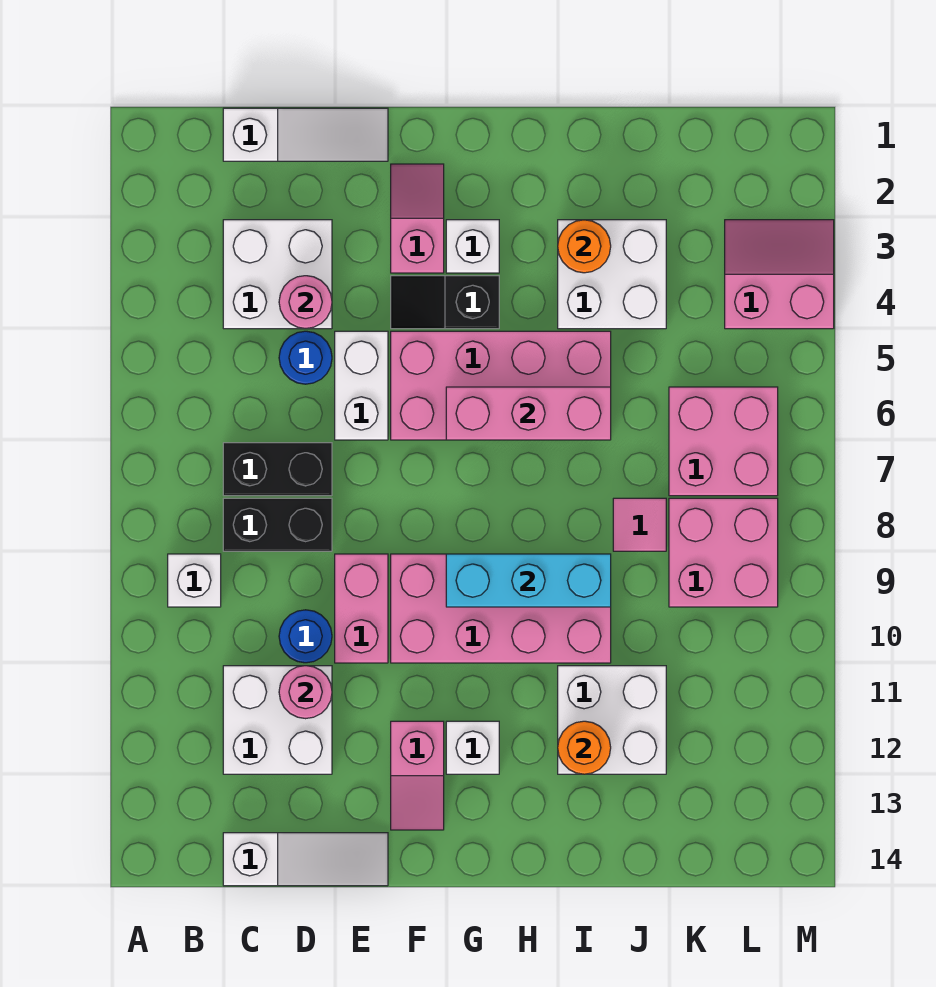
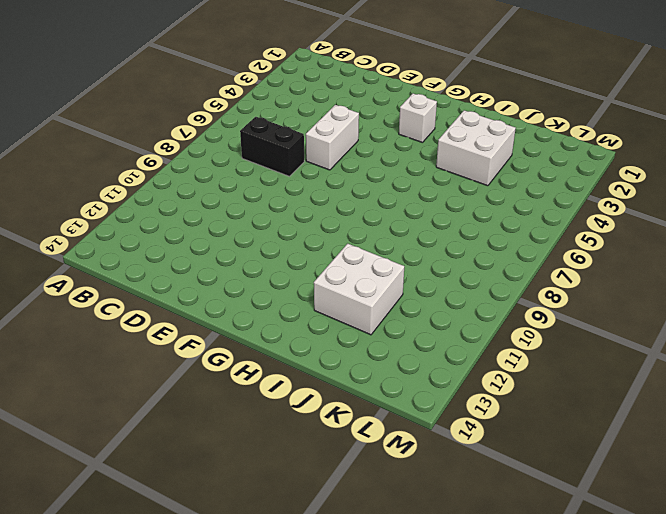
none -> white brick B9 level 1
none -> white slope C1:E1 level 1 top C
none -> white brick C3:D4 level 1
none -> black brick C8:D8 level 1

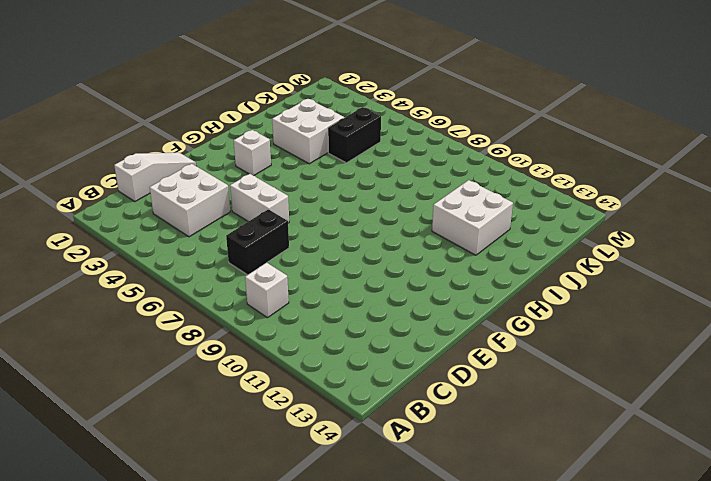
black brick J5:K5 level 1 -> black brick C8:D8 level 1
none -> white brick C11:D12 level 1
none -> white slope C14:E14 level 1 top C
none -> blue round brick D5 level 1
none -> blue round brick D10 level 1

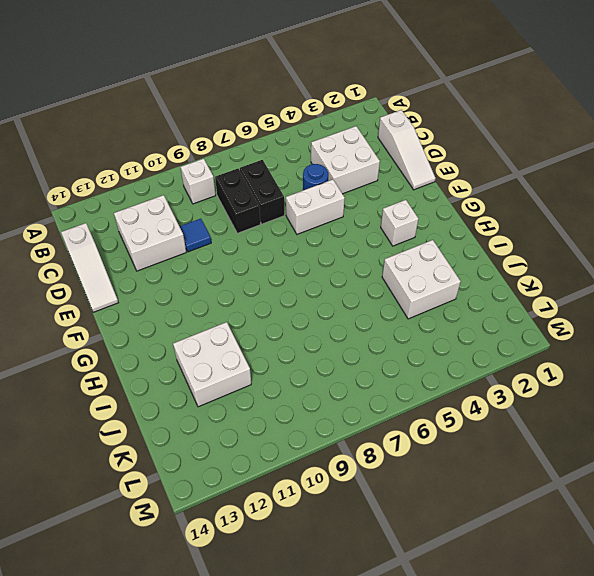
blue tile D10 level 1 -> blue round brick D10 level 1
none -> pink brick E9:E10 level 1
none -> pink slope F2:F3 level 1 top 3
none -> black slope F4:G4 level 1 top G
none -> pink brick F5:I6 level 1

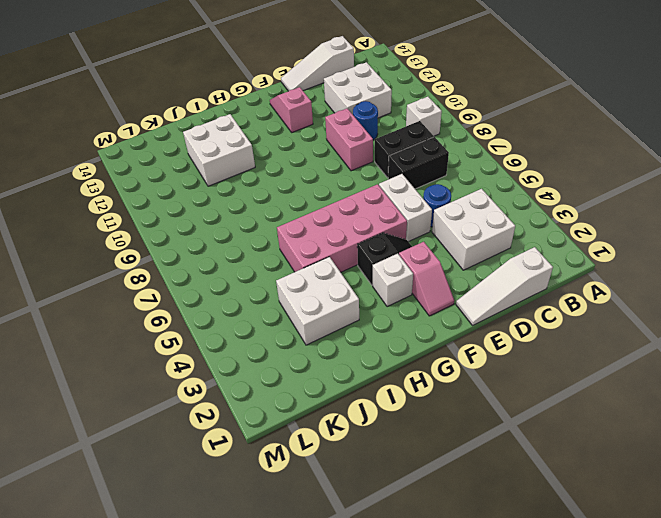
none -> pink brick F9:I10 level 1
none -> white brick G12 level 1
none -> pink tile J8 level 1
none -> pink brick K6:L7 level 1

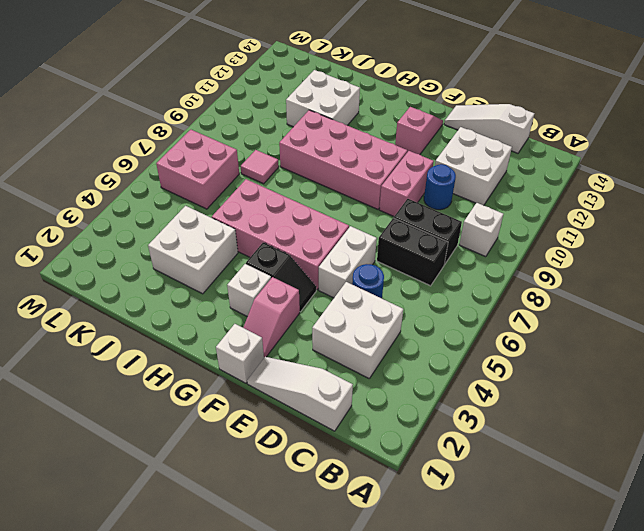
white brick F1 level 1 -> white brick G12 level 1
none -> pink brick K8:L9 level 1
none -> pink slope L3:M4 level 1 top 4
none -> pink round brick D4 level 2
none -> pink round brick D11 level 2

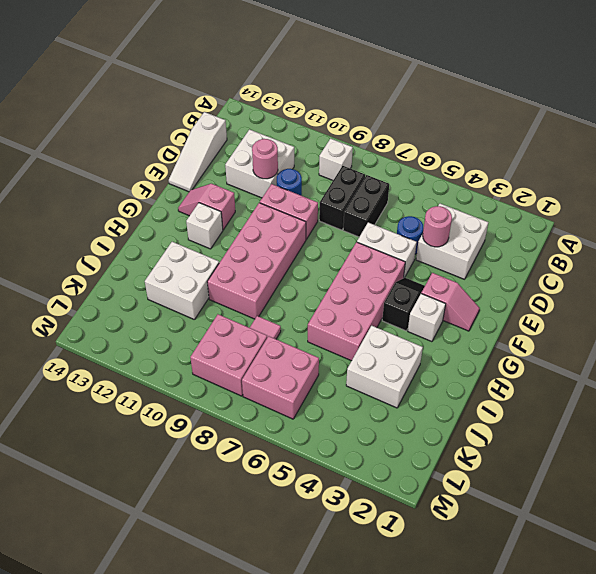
none -> white slope C1:E1 level 1 top C
none -> pink slope L3:M4 level 1 top 4
none -> pink brick G6:I6 level 2
none -> cyan brick G9:I9 level 2

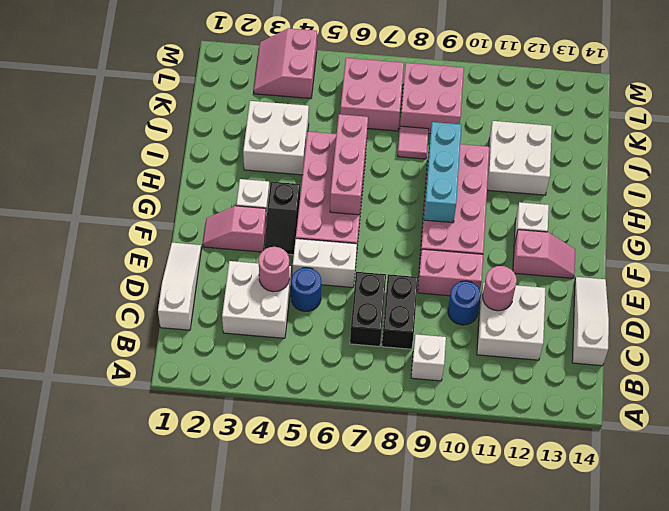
none -> orange round brick I3 level 2
none -> orange round brick I12 level 2

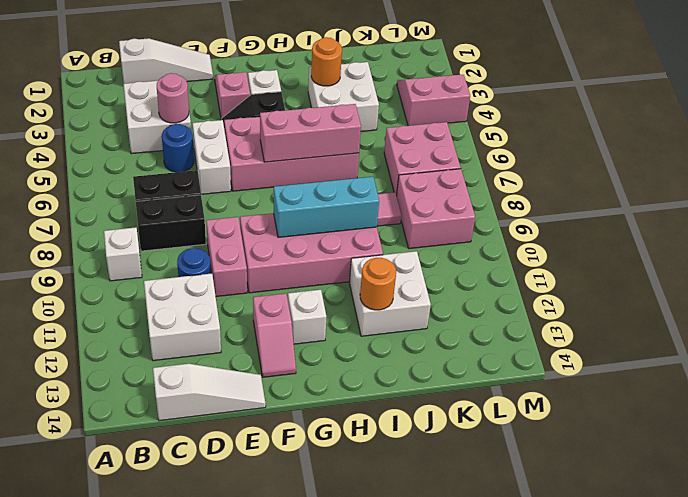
none -> pink round brick D11 level 2

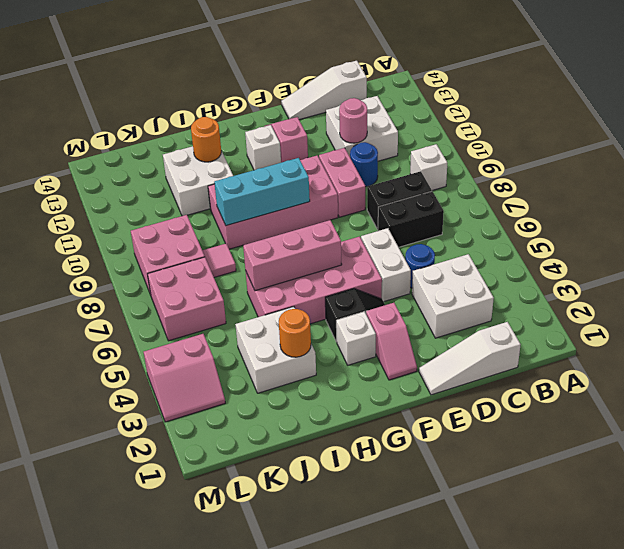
none -> pink round brick D4 level 2

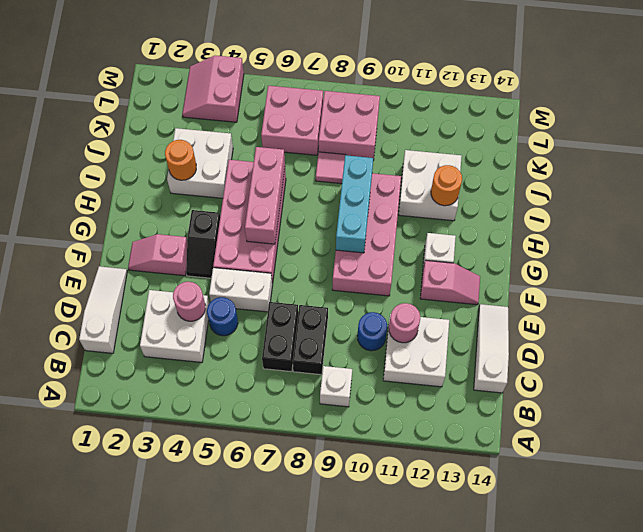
none -> pink brick E9:E10 level 1
none -> white brick G3 level 1

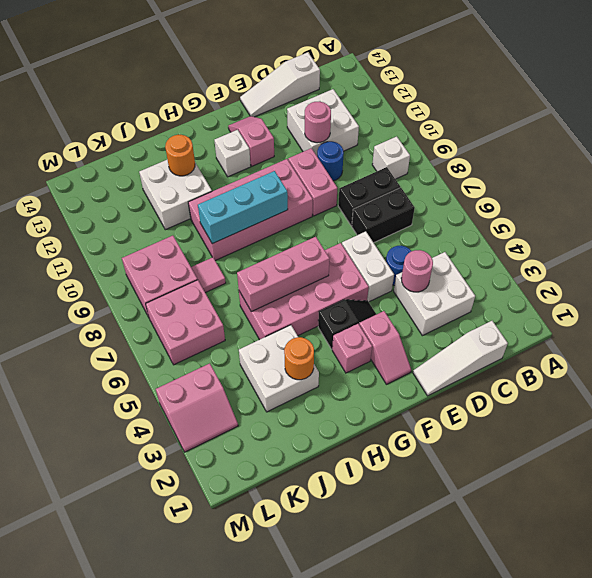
pink brick G3 level 1 -> white brick G3 level 1

